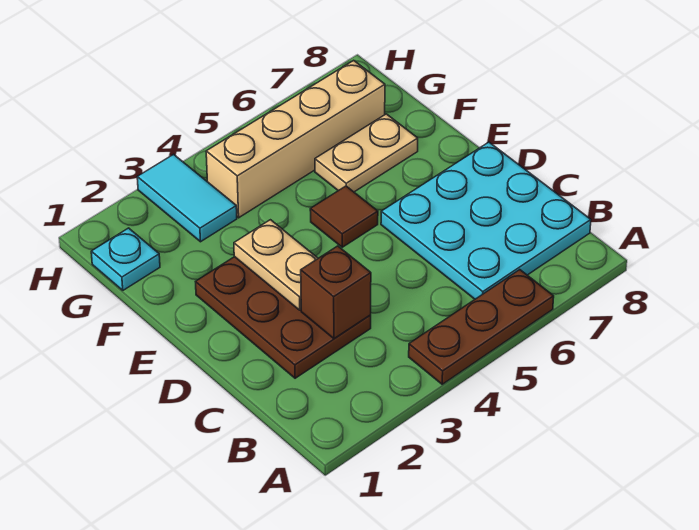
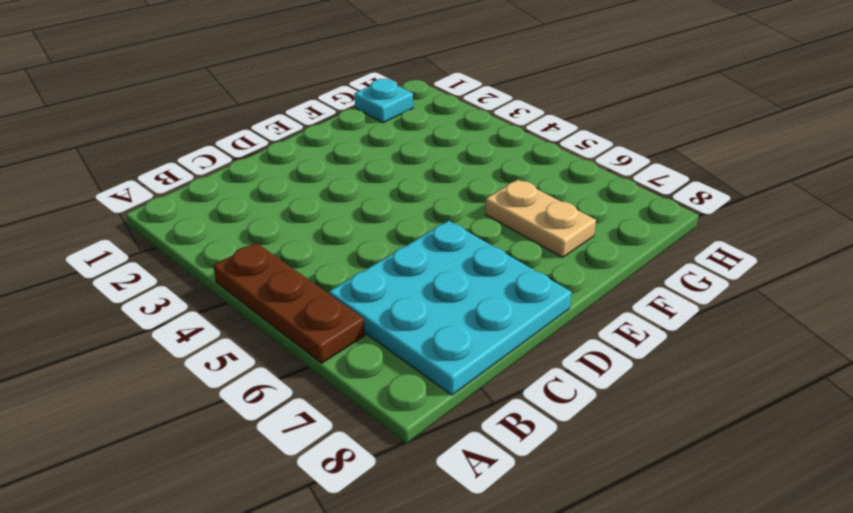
none -> brown plate C2:E3 level 1
none -> brown tile E5 level 1

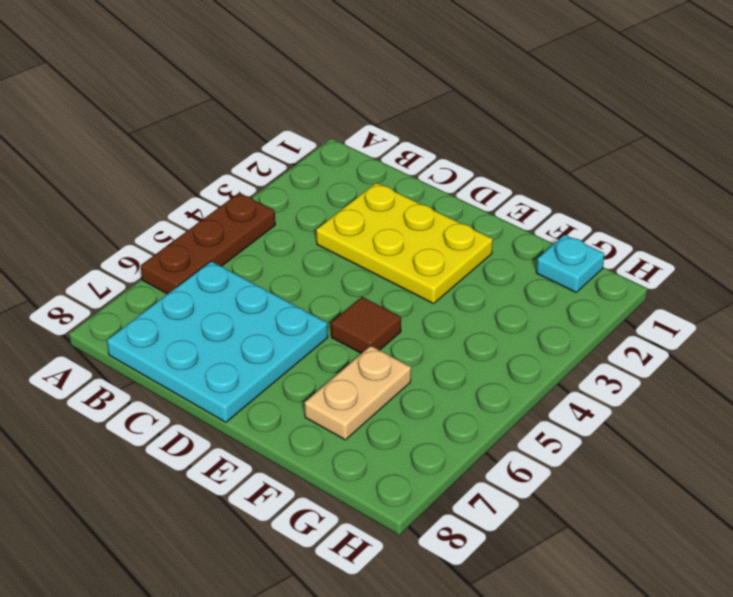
yellow plate C2:E3 level 1 -> brown plate C2:E3 level 1
none -> cyan tile G3:H3 level 1
none -> tan brick G4:G7 level 1

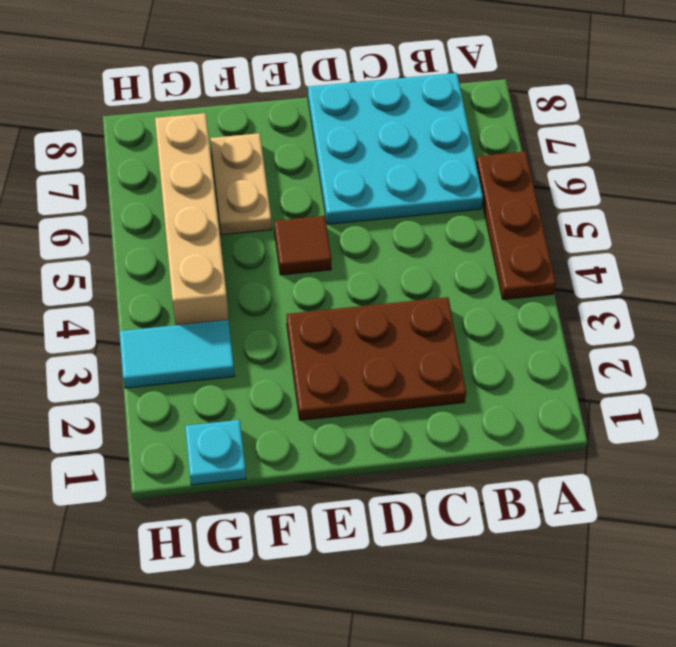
none -> brown brick C3 level 2
none -> tan plate D3:E3 level 2

